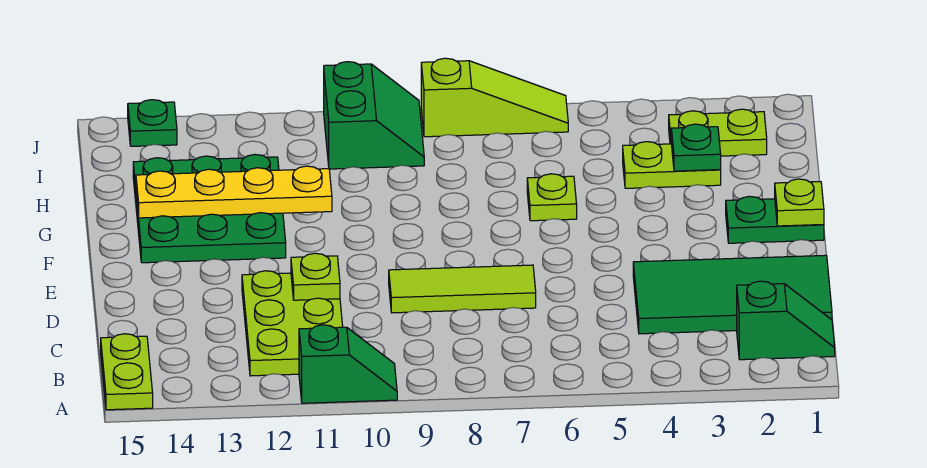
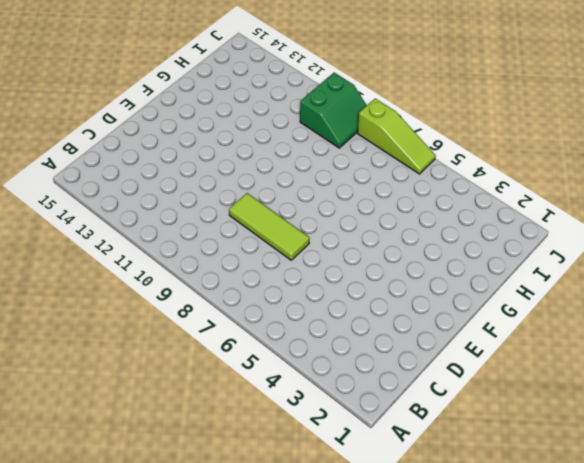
none -> green slope A10:A11 level 1 top 11
none -> lime plate A15:B15 level 1
none -> green slope B1:B2 level 1 top 2

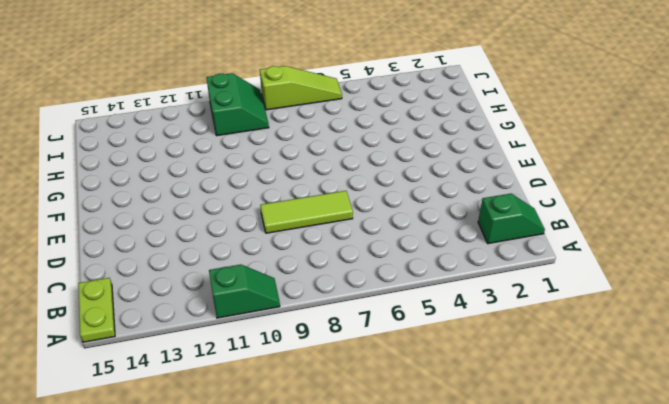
none -> lime plate B11:D12 level 1
none -> green tile C1:D4 level 1
none -> green plate F1:F2 level 1

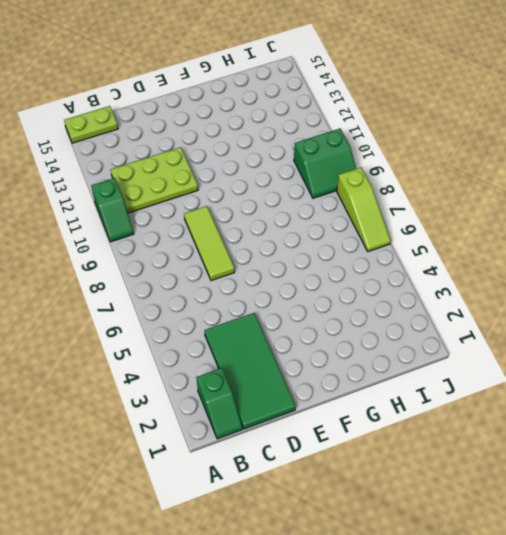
none -> green plate F1:F2 level 1
none -> green plate F12:H14 level 1
none -> lime plate G6 level 1

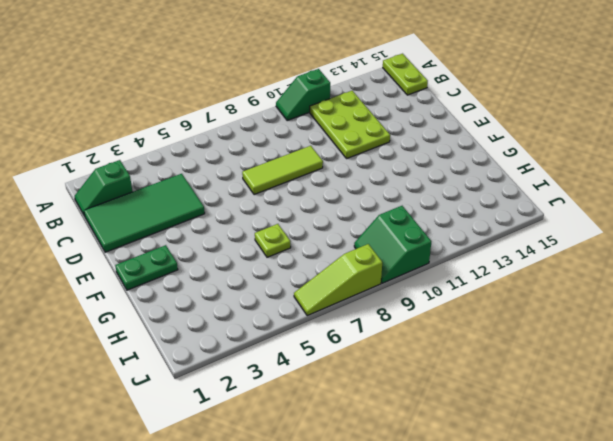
none -> green plate F12:H14 level 1
none -> lime plate H3:H4 level 1
none -> lime plate I2:I3 level 1

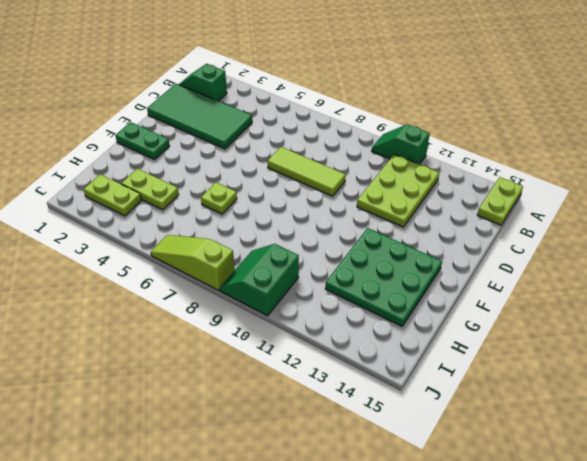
none -> green plate J14 level 1
none -> lime plate D11 level 2
none -> lime plate F1 level 2

